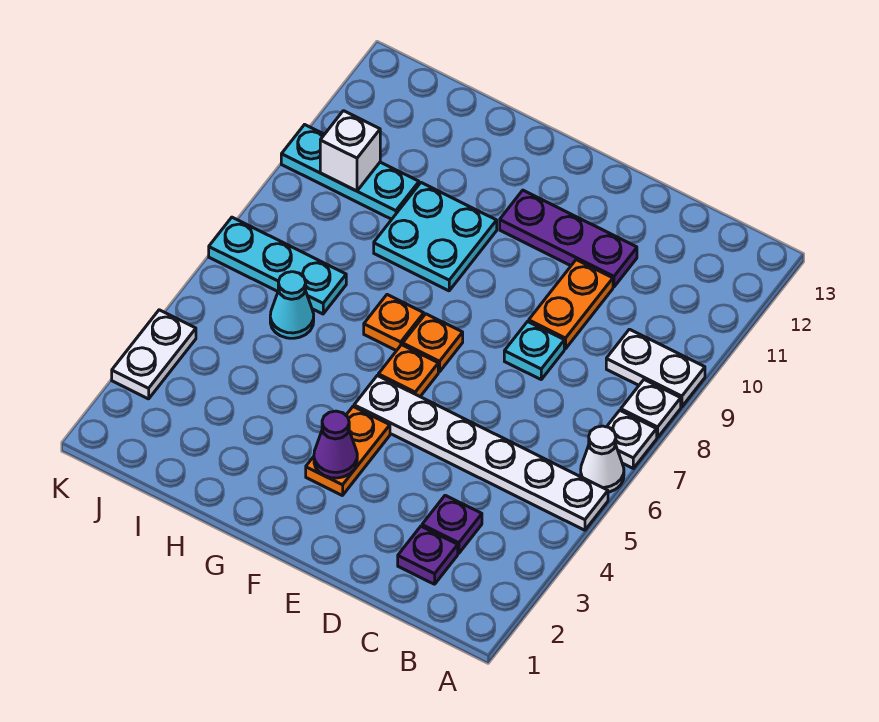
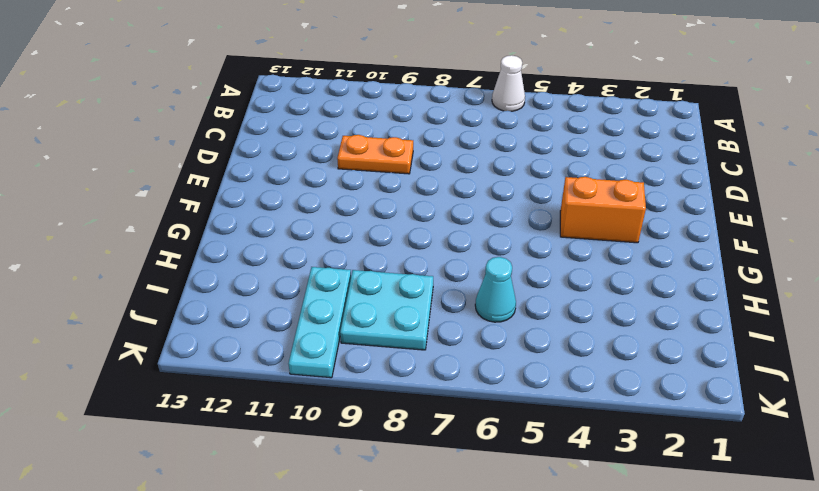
orange brick F3:F4 level 1 -> orange plate F3:F4 level 1
cyan plate I8:J9 level 1 -> cyan plate G9:H10 level 1
none -> white plate A5:F5 level 1
none -> white plate A7 level 1
none -> white plate A8 level 1

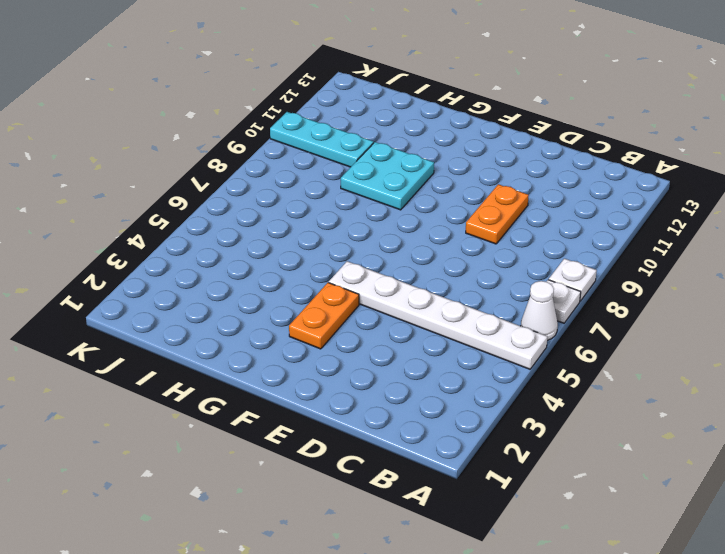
none -> white plate A9:B9 level 1
none -> purple plate C2 level 1
none -> purple plate C3 level 1

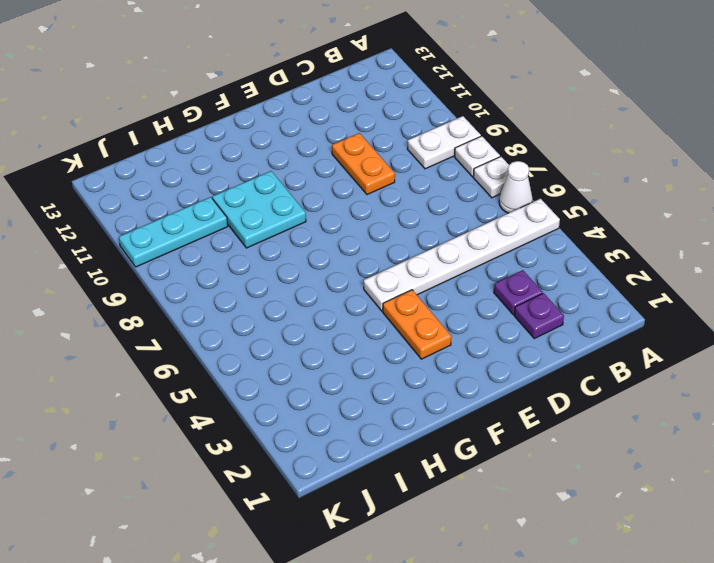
none -> cyan plate D8 level 1
none -> purple plate D11:F11 level 1
none -> orange plate F6 level 1

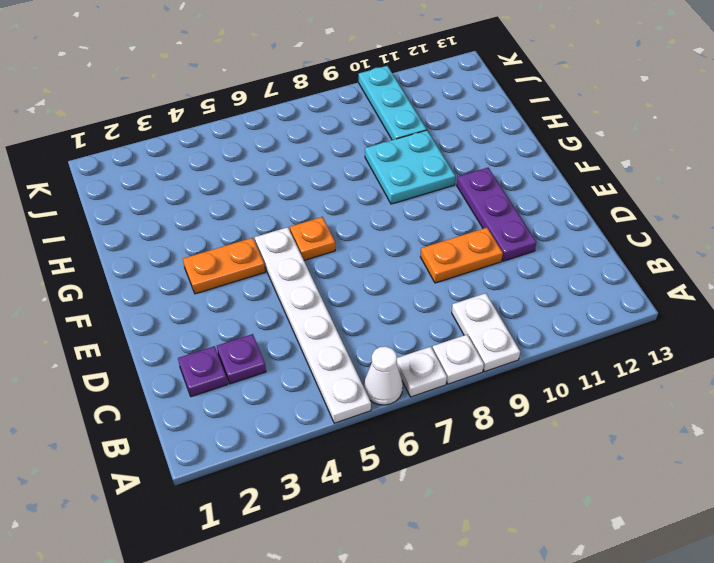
none -> cyan plate D8 level 1
none -> orange plate F7 level 1
none -> orange plate G7 level 1

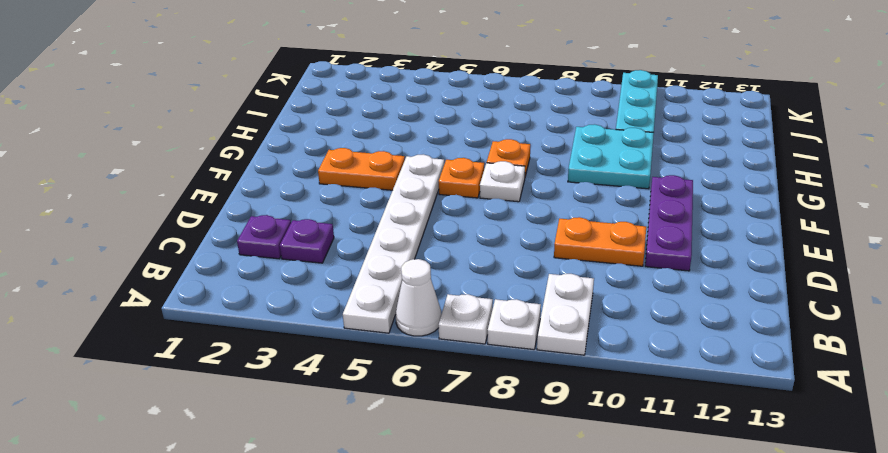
white plate F7 level 1 -> orange plate F7 level 1
none -> cyan plate D8 level 1
none -> cyan cone I6 level 1
none -> cyan plate I7:K7 level 1

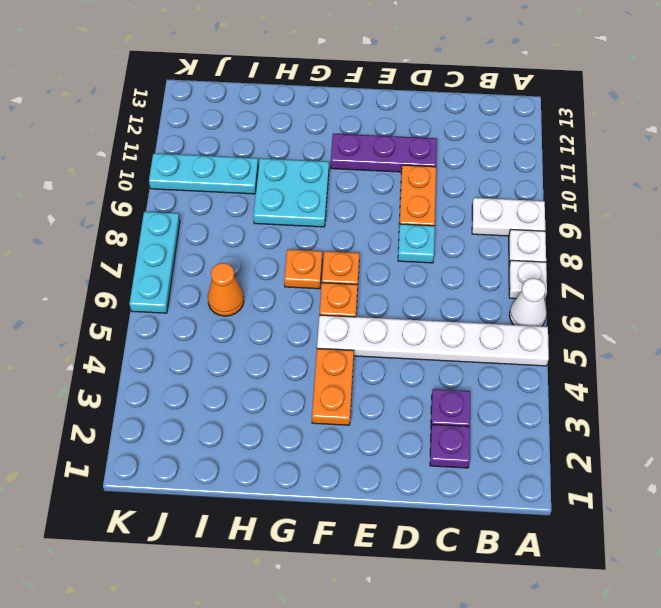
orange cone I6 level 1 -> cyan cone I6 level 1
cyan plate K6:K8 level 1 -> cyan plate I7:K7 level 1
none -> white plate K3:K4 level 1
none -> purple cone F3 level 2
none -> white brick J10 level 2

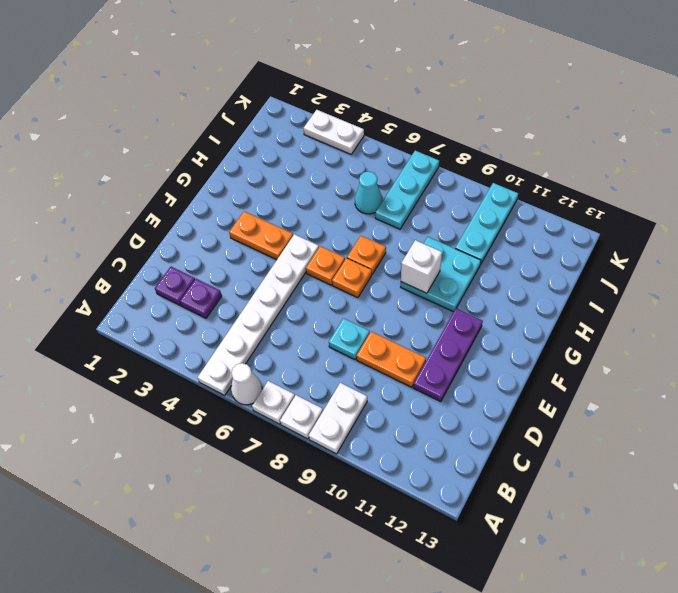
white brick G9 level 2 -> white brick J10 level 2
none -> purple cone F3 level 2

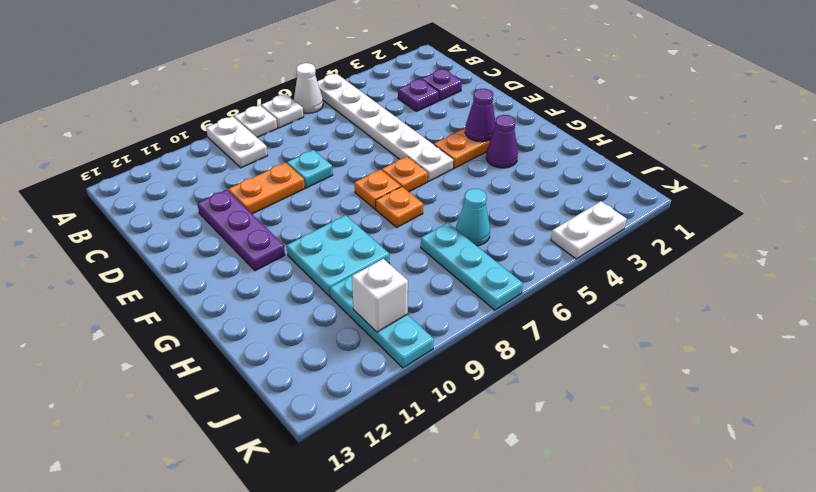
purple cone G3 level 1 -> none

